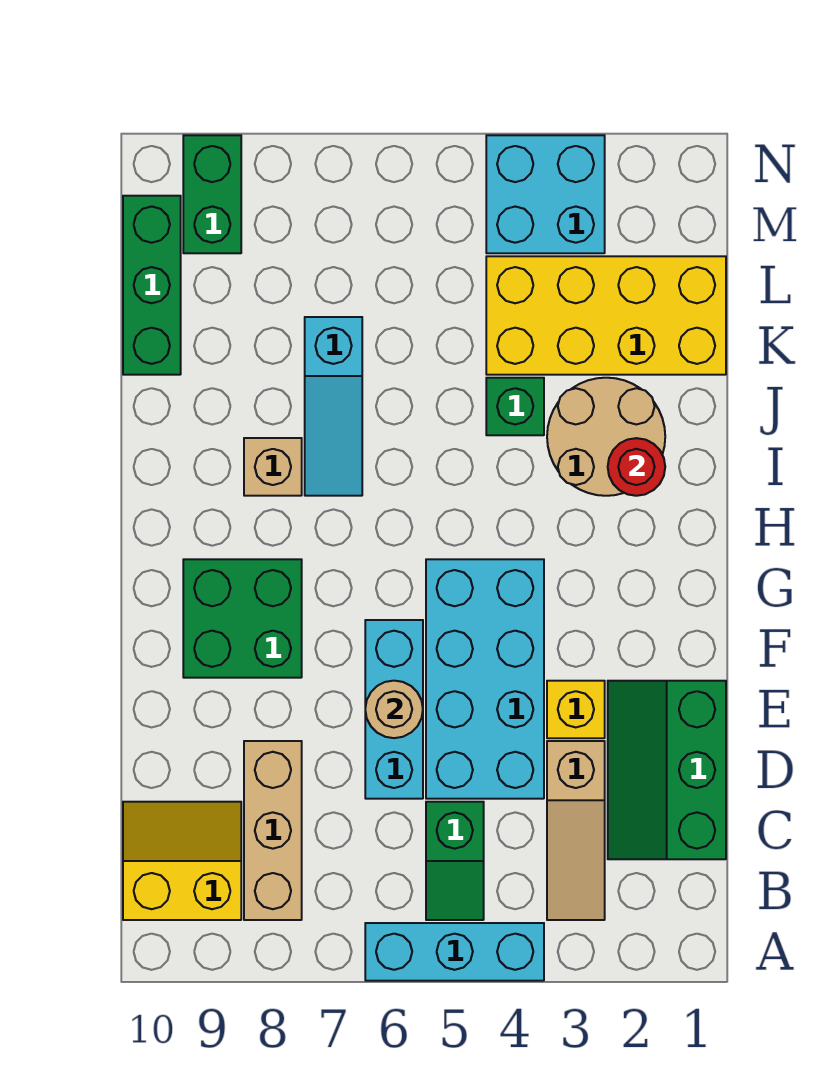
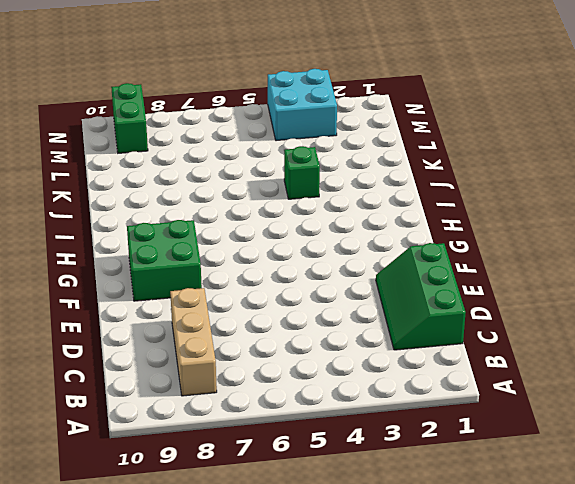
none -> cyan brick A4:A6 level 1
none -> tan slope B3:D3 level 1 top D
none -> green slope B5:C5 level 1 top C

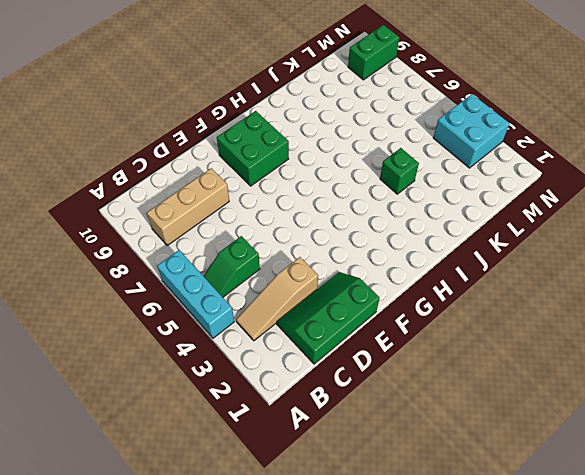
none -> yellow slope B9:C10 level 1 top B
none -> cyan brick D4:G5 level 1
none -> cyan brick D6:F6 level 1

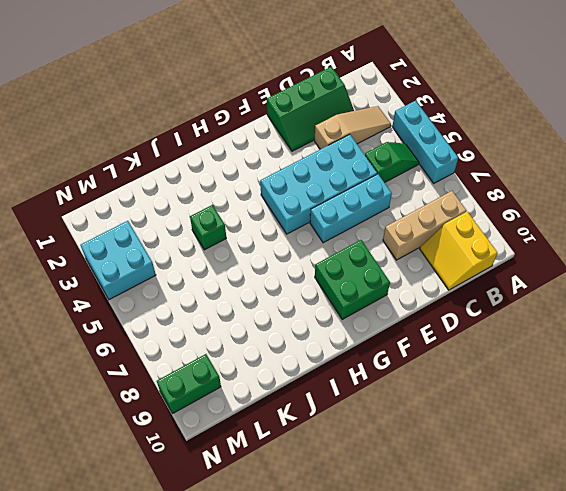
none -> yellow brick E3 level 1
none -> tan round brick I2:J3 level 1
none -> cyan slope I7:K7 level 1 top K

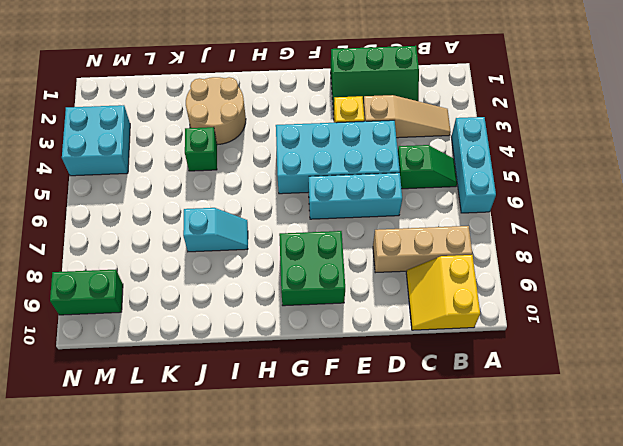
cyan slope I7:J7 level 1 top J -> cyan slope I7:K7 level 1 top K
none -> tan brick I8 level 1
none -> yellow brick K1:L4 level 1
none -> green brick K10:M10 level 1

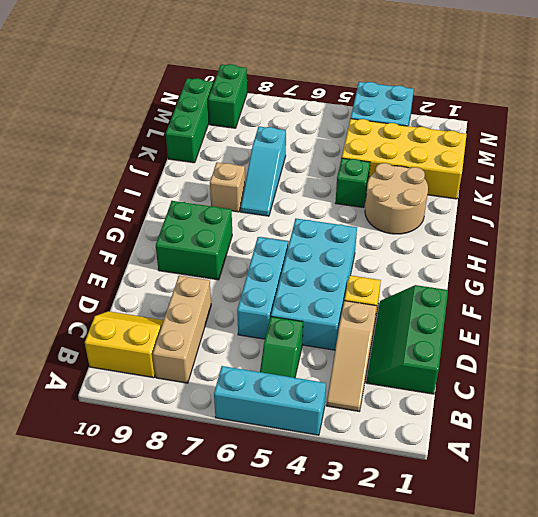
none -> tan round brick E6 level 2
none -> red round brick I2 level 2

